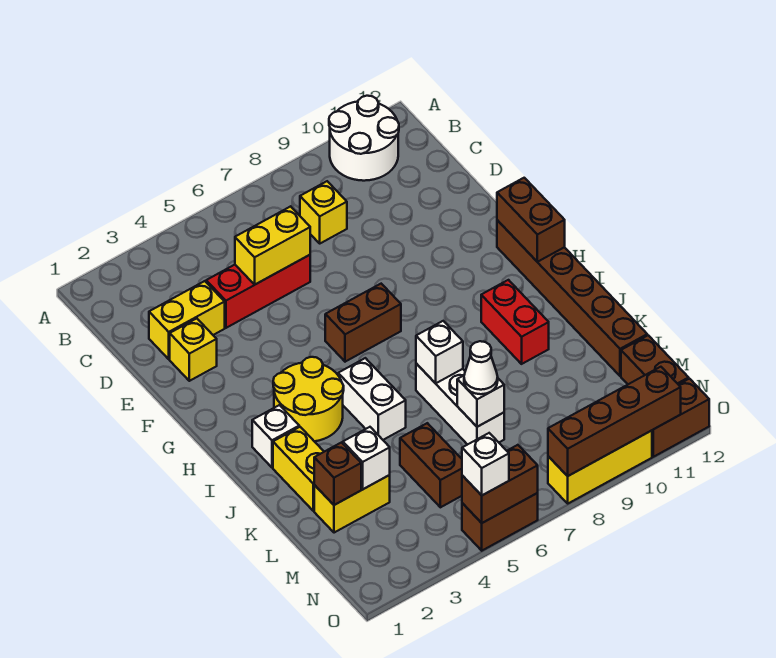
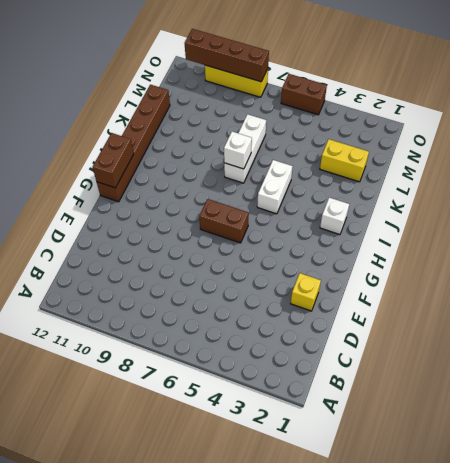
none -> white round brick A10:B11 level 1
none -> yellow brick C8 level 1
none -> yellow brick D2:D3 level 1

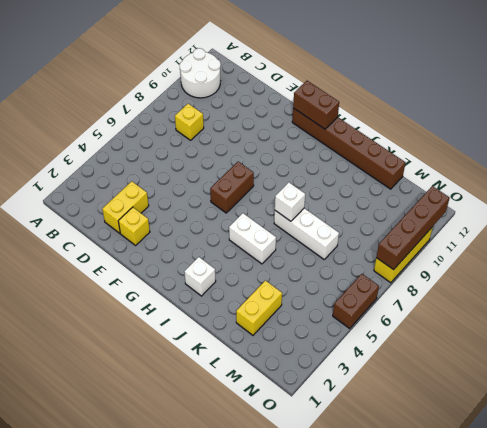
none -> red brick D4:D6 level 1
none -> yellow round brick H3:I4 level 1
none -> red brick I10:J10 level 1

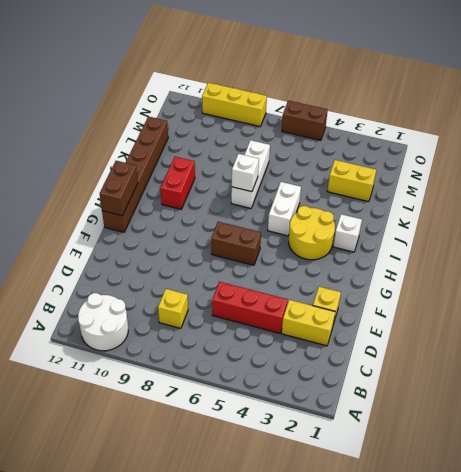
none -> yellow brick J2:K2 level 1
none -> brown brick L5:M5 level 1
none -> brown brick M12:N12 level 1

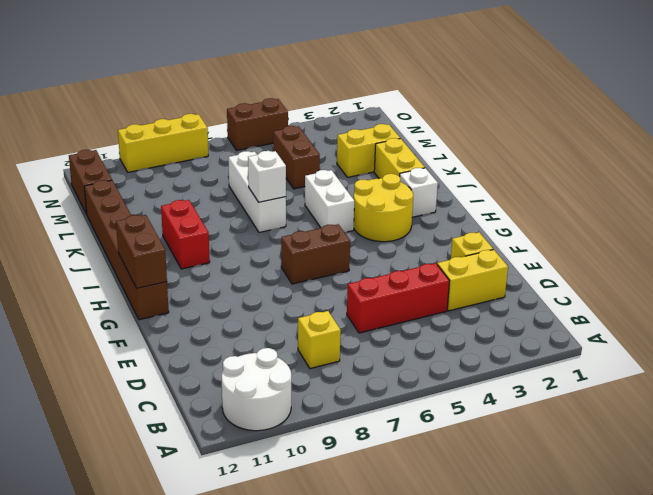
none -> brown brick O11:O12 level 1
none -> yellow brick D5:D6 level 2
none -> brown brick L2 level 2

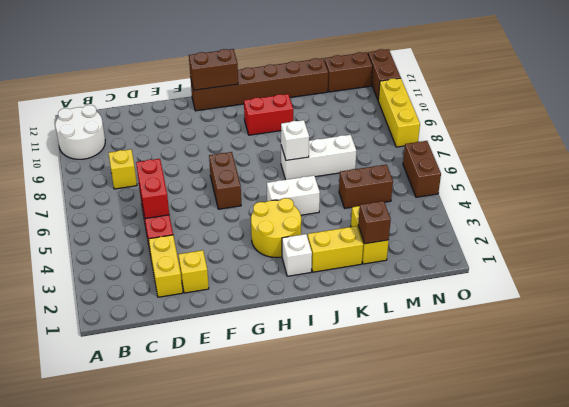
red brick D5:D6 level 2 -> yellow brick D5:D6 level 2
none -> white brick L3 level 2
none -> white brick L7 level 2
none -> brown brick O5:O6 level 2

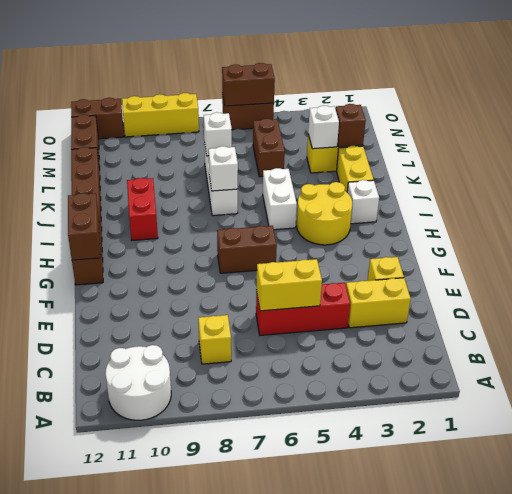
none -> brown brick O8:O11 level 2
none -> white cone L7 level 3
none -> white brick O5 level 3

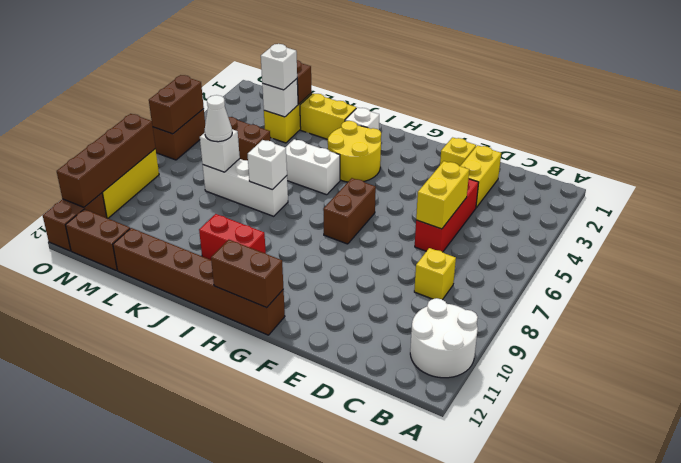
white brick L3 level 3 -> white brick O5 level 3

